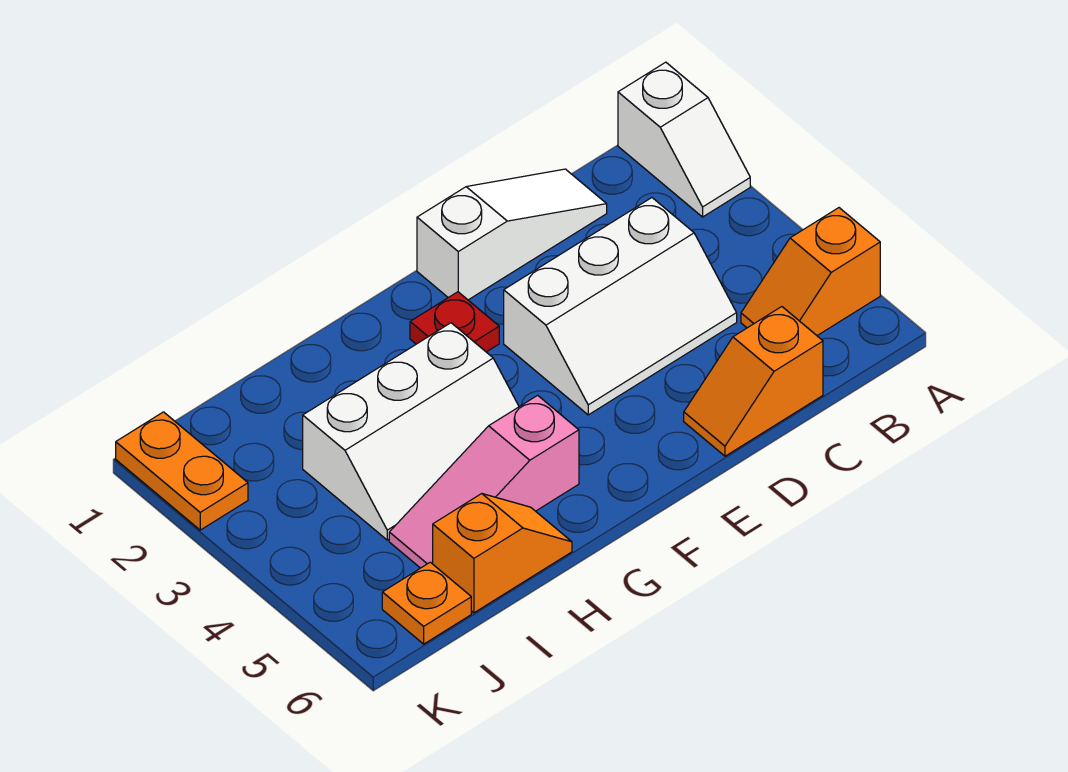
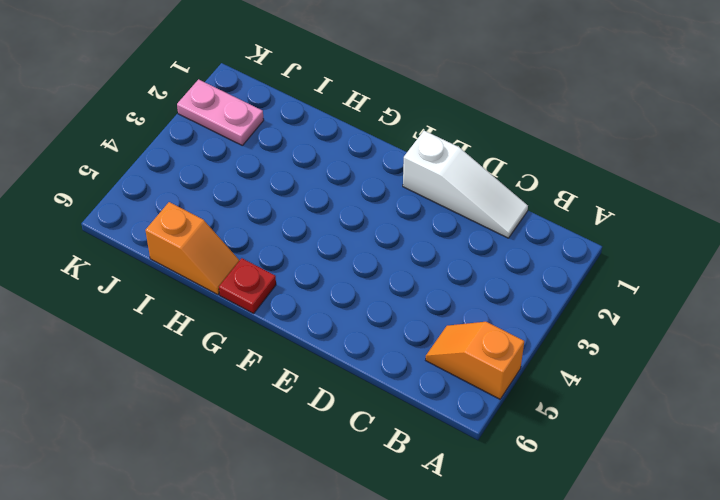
red plate G6 level 1 -> red plate F2 level 1
pink plate J2:K2 level 1 -> orange plate K1:K2 level 1
none -> white slope A1:A2 level 1 top 1
none -> white slope C3:E4 level 1 top 3

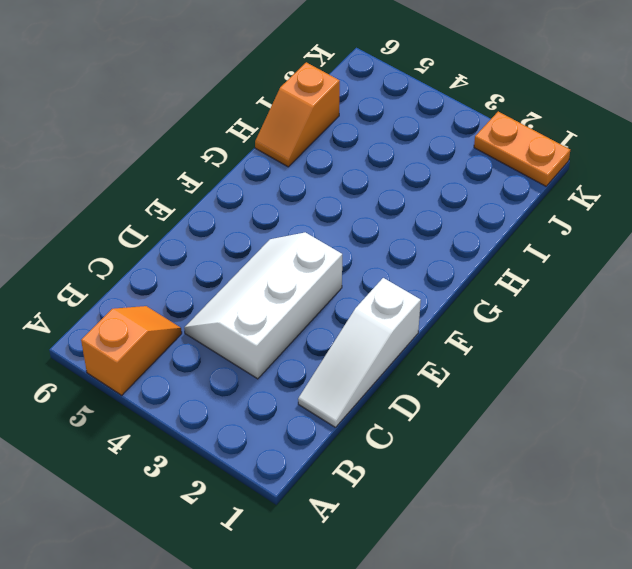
none -> white slope A1:A2 level 1 top 1
none -> orange slope C6:D6 level 1 top C

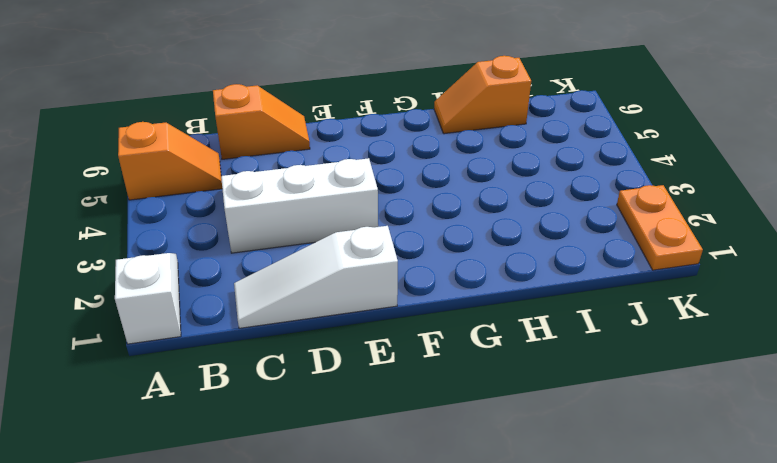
none -> red plate F2 level 1
none -> white slope G3:I4 level 1 top 3

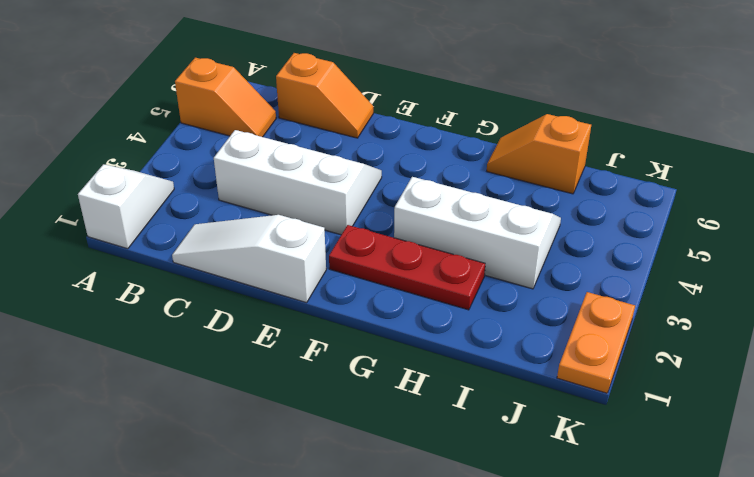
red plate F2:H2 level 1 -> red plate F2 level 1
none -> pink slope G5:I5 level 1 top G
none -> orange plate J6 level 1

